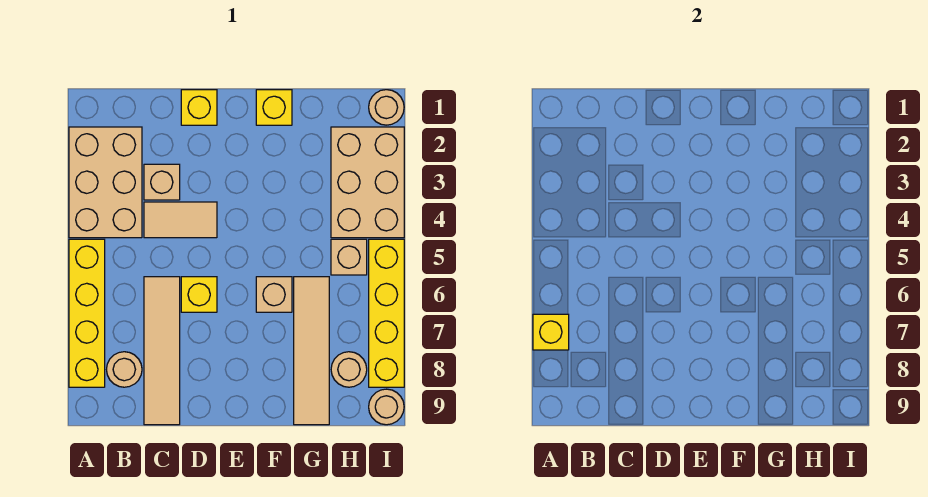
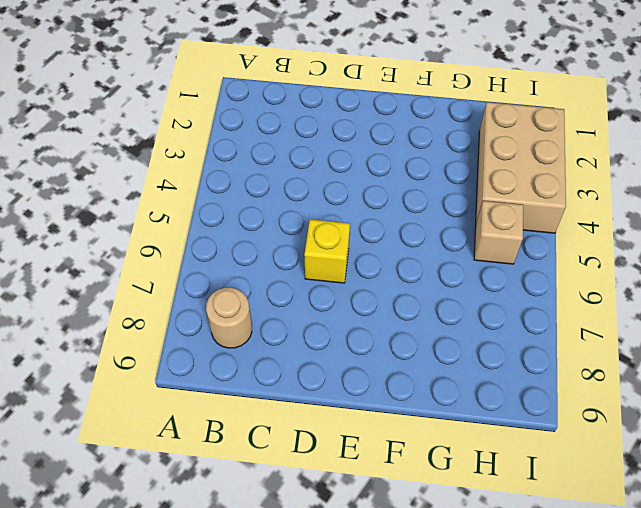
none -> tan brick A2:B4 level 1
none -> yellow brick A5:A8 level 1
none -> tan brick C3 level 1

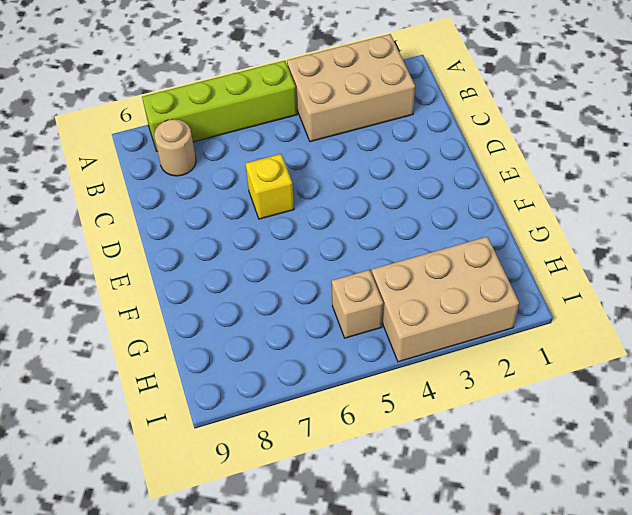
lime brick A5:A8 level 1 -> yellow brick A5:A8 level 1
none -> tan brick C3 level 1
none -> tan tile C4:D4 level 1
none -> tan tile C6:C9 level 1

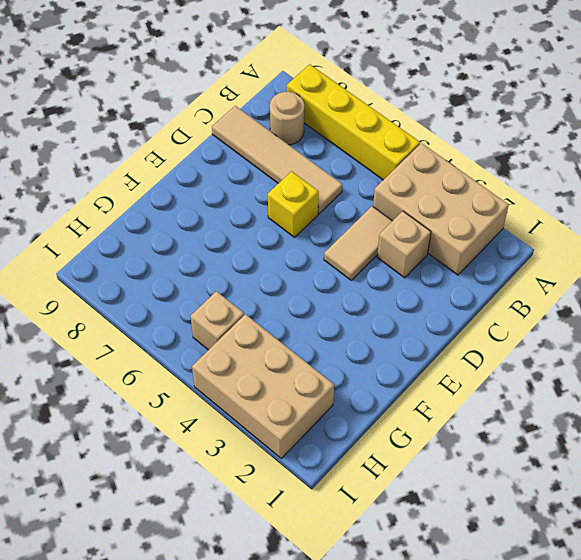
none -> yellow brick D1 level 1
none -> yellow brick F1 level 1
none -> tan brick F6 level 1

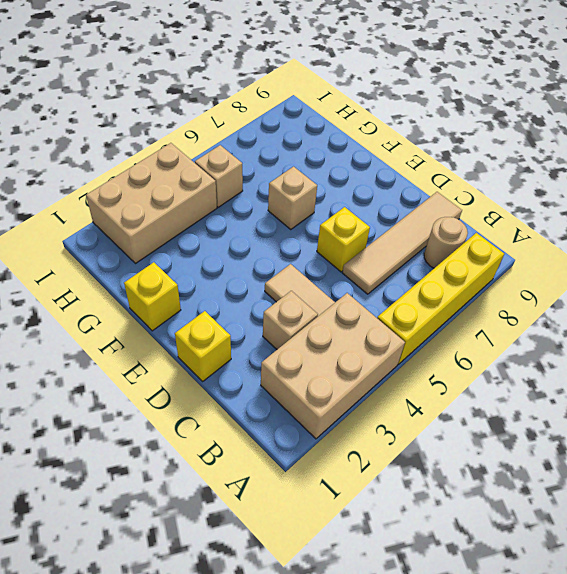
none -> tan tile G6:G9 level 1
none -> tan round brick H8 level 1
none -> tan round brick I1 level 1

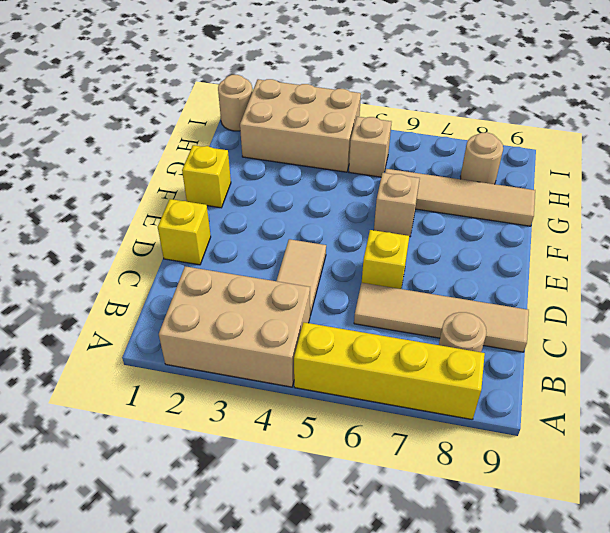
none -> tan brick C3 level 1
none -> yellow brick I5:I8 level 1
none -> tan round brick I9 level 1

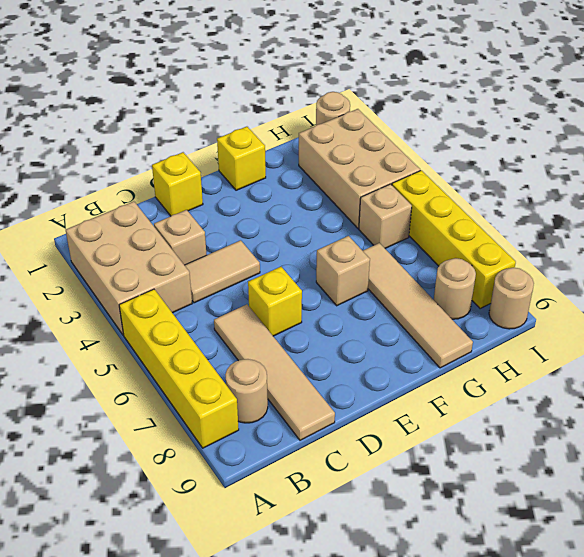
none -> yellow brick A7 level 2

